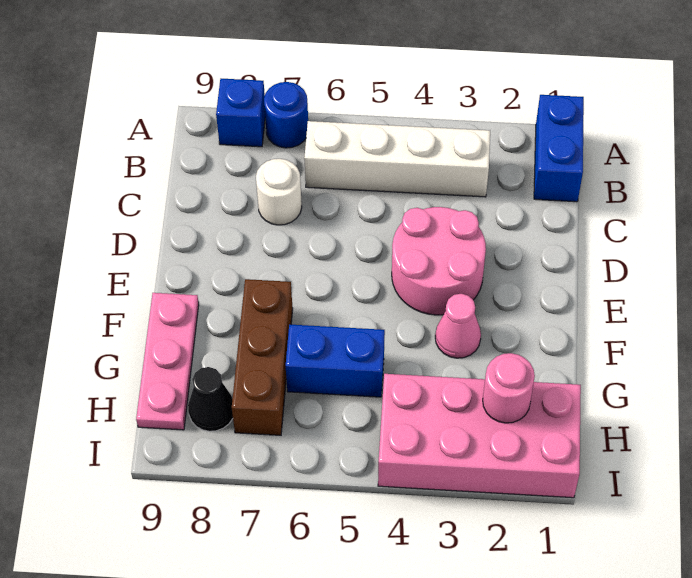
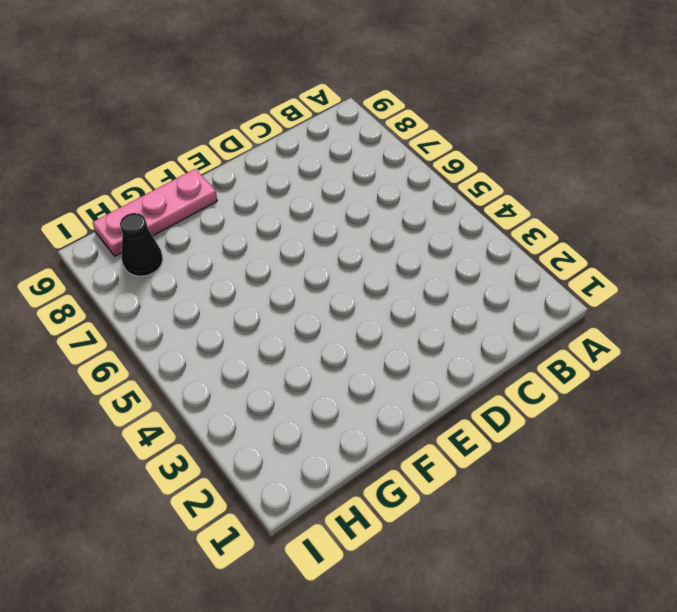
none -> blue brick A1:B1 level 1
none -> blue round brick A7 level 1
none -> blue brick A8 level 1

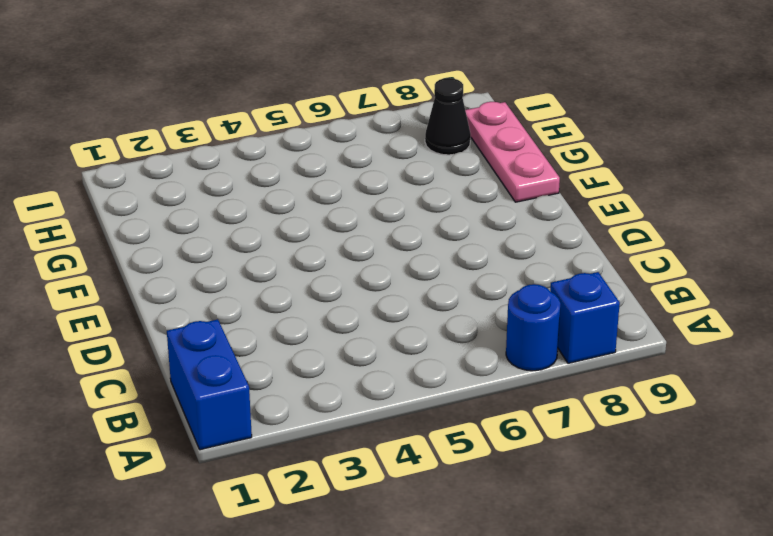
none -> white brick B3:B6 level 1
none -> white round brick C7 level 1
none -> pink round brick D3:E4 level 1

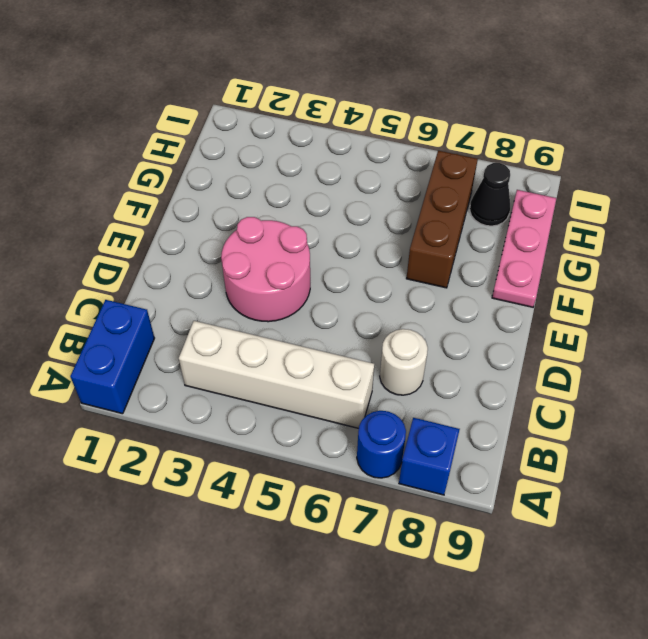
none -> pink cone F3 level 1
none -> blue brick G5:G6 level 1
none -> pink brick H1:I4 level 1

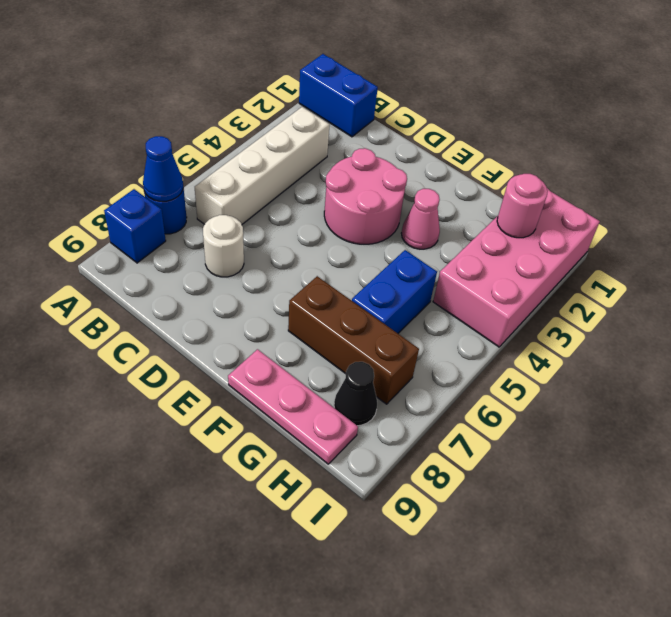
blue cone A7 level 2 -> none

